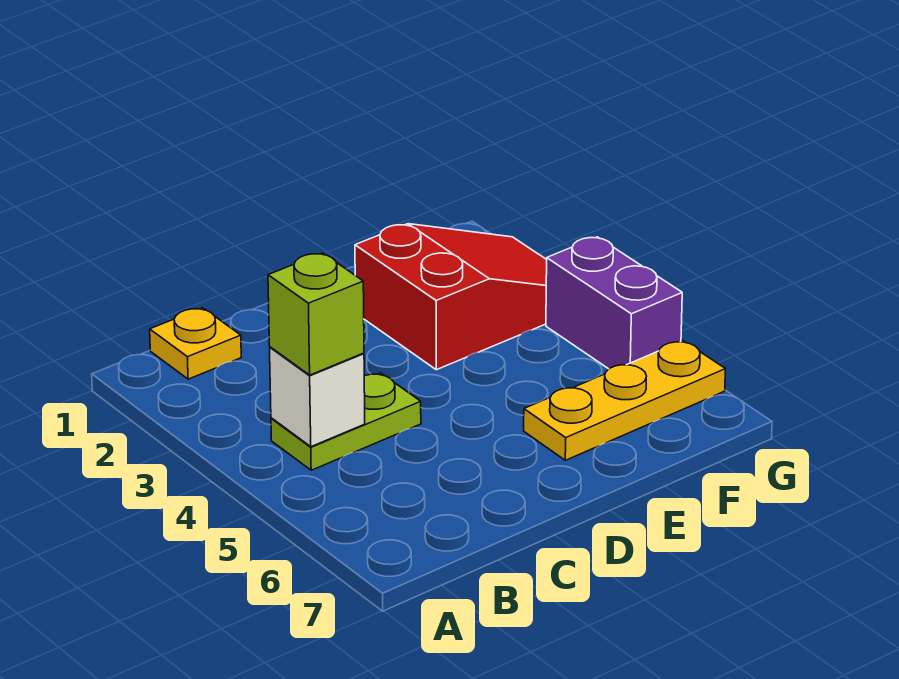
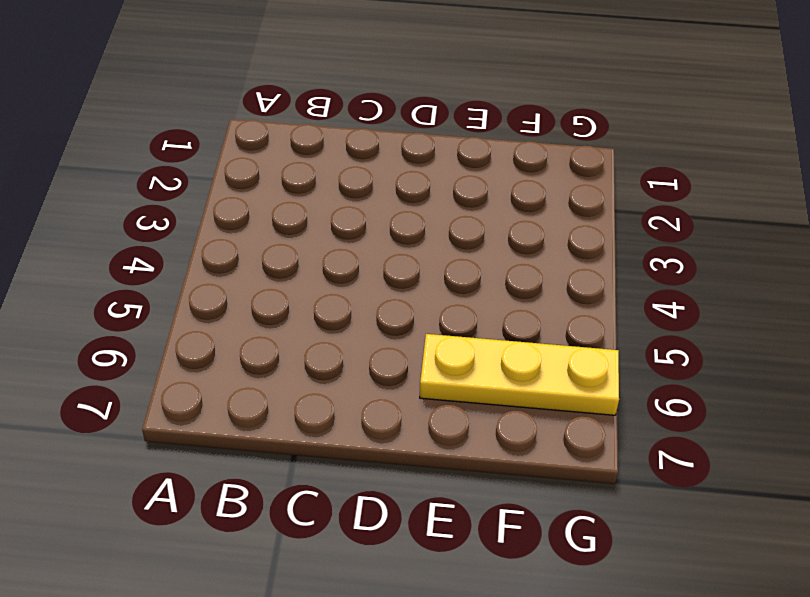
none -> yellow plate B1 level 1
none -> lime plate B4:C4 level 1

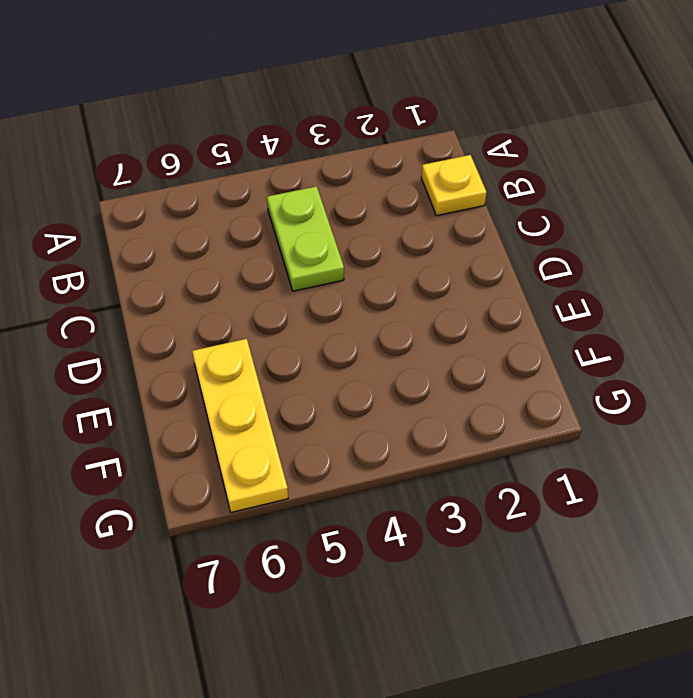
none -> red slope E2:G3 level 1 top E
none -> purple brick G4:G5 level 1

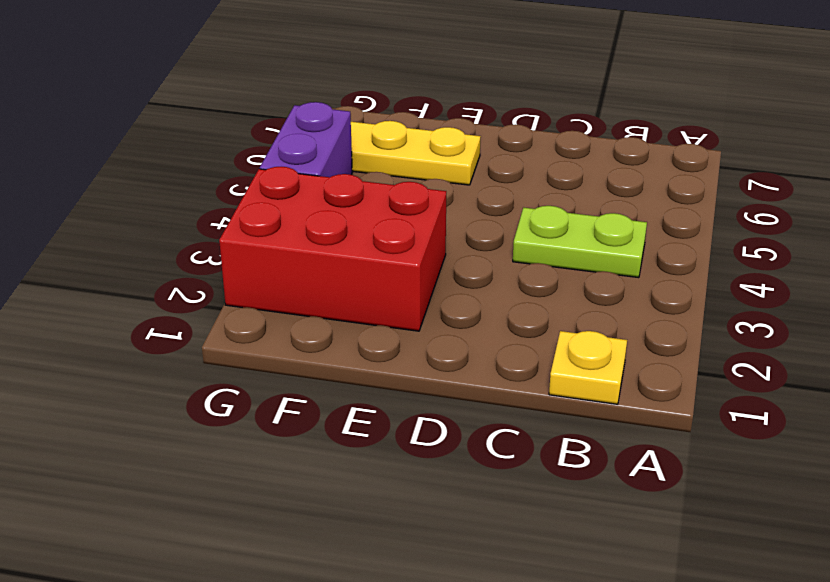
red brick E2:G3 level 1 -> red slope E2:G3 level 1 top E
none -> white brick B4 level 2
none -> lime brick B4 level 3

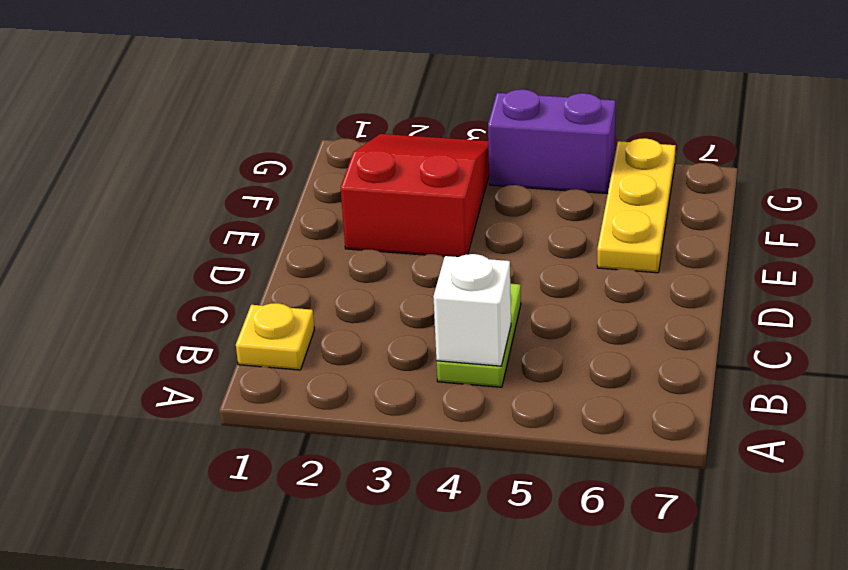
none -> lime brick B4 level 3

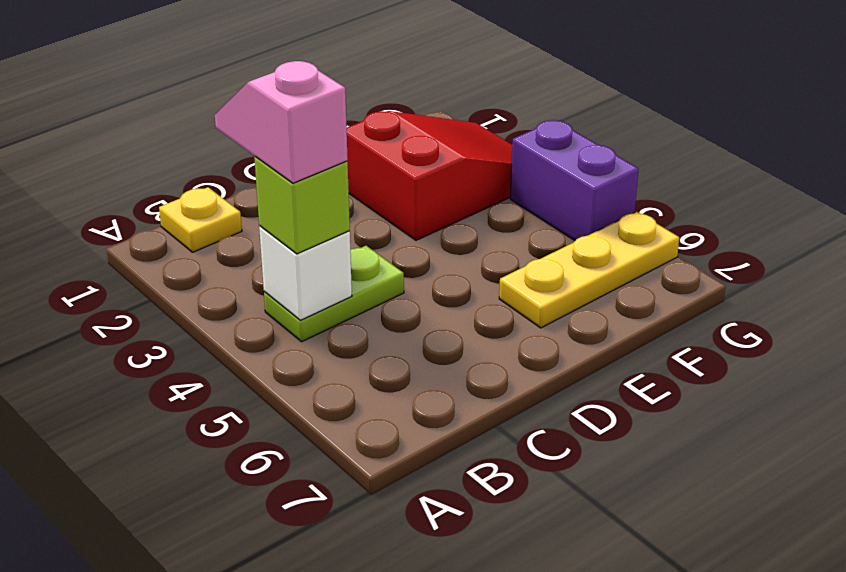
pink slope B3:B4 level 4 top 4 -> none

